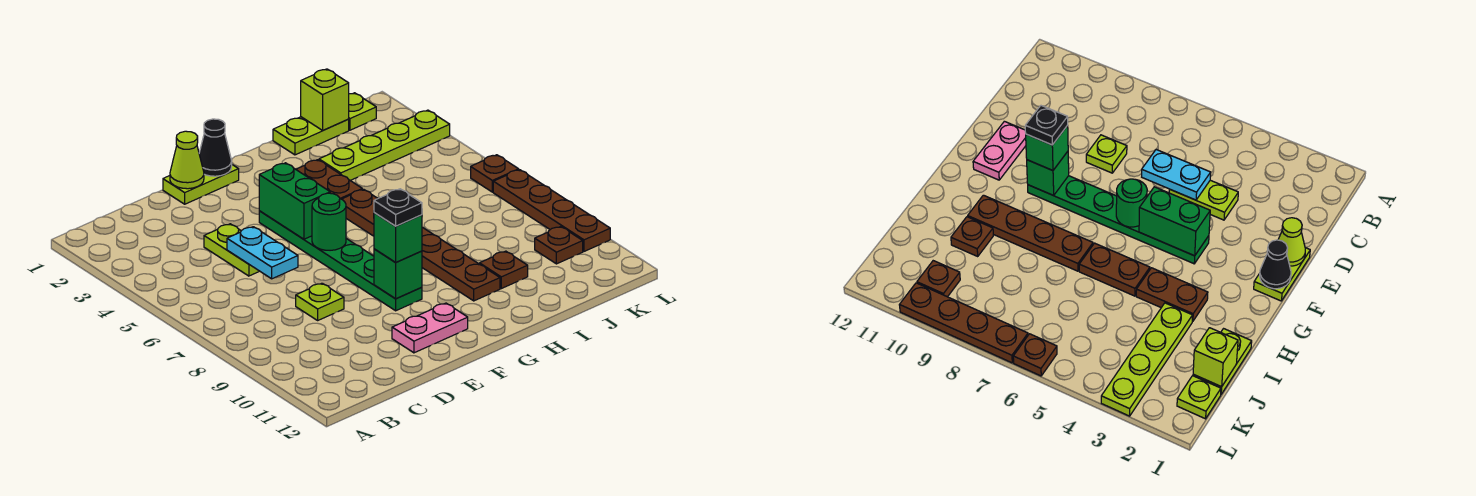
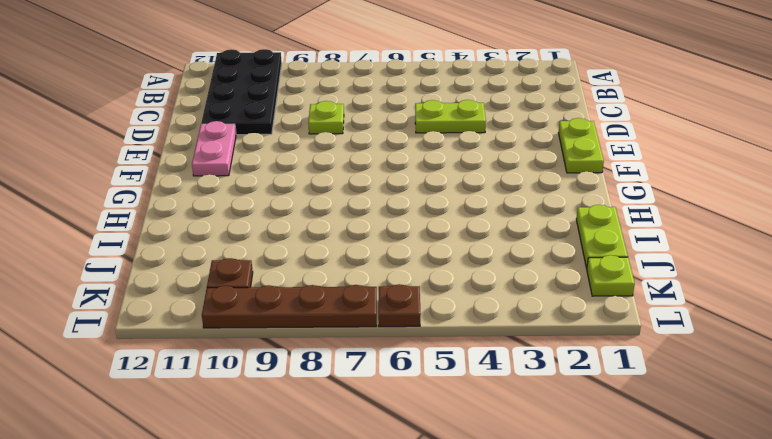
black plate A10:D11 level 1 -> none
none -> green plate F4:F9 level 1
none -> brown plate H3:H4 level 1
none -> brown plate H5:H6 level 1

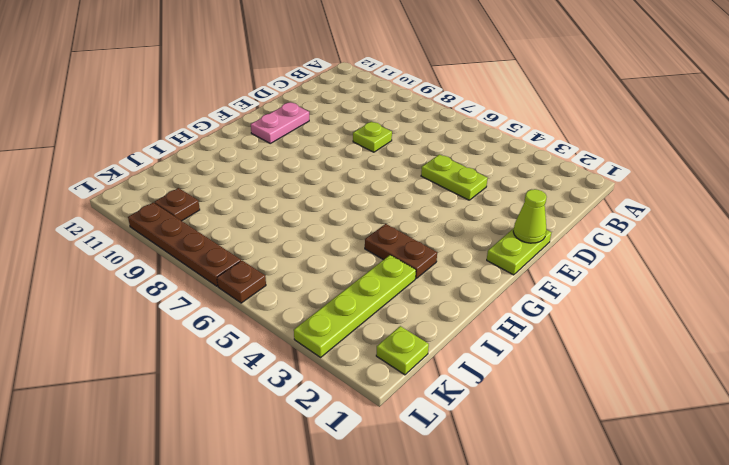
none -> green plate F4:F9 level 1
none -> brown plate H5:H6 level 1
none -> brown plate H7:H10 level 1

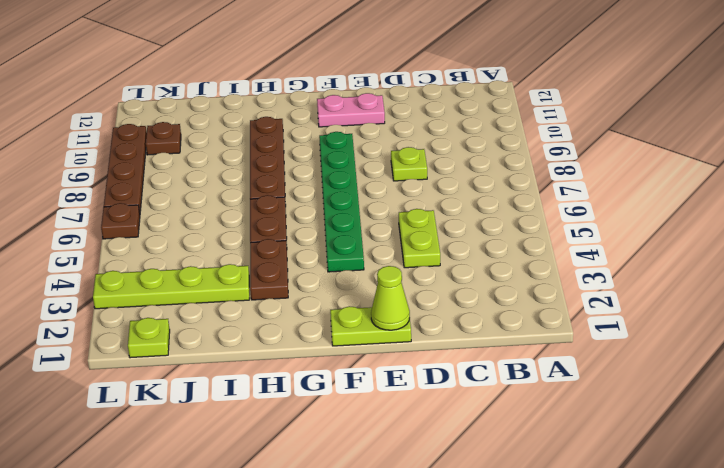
none -> lime plate I1:J1 level 1
none -> brown plate I10 level 1
none -> cyan plate D5:D6 level 2

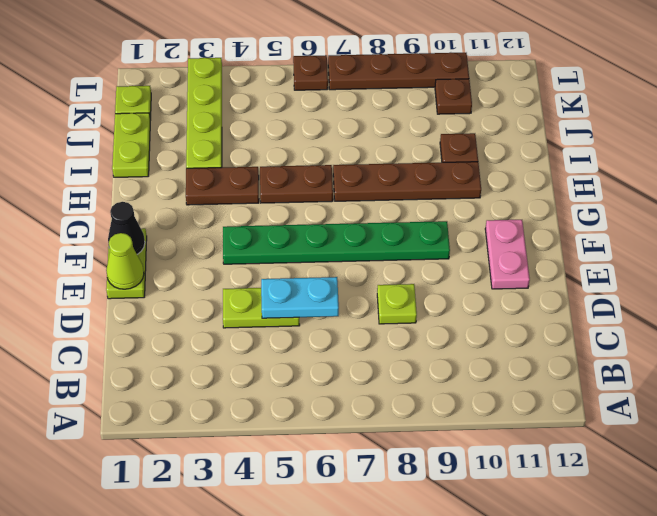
none -> green brick F4:F5 level 2
none -> green round brick F6 level 2
none -> green brick F9 level 2

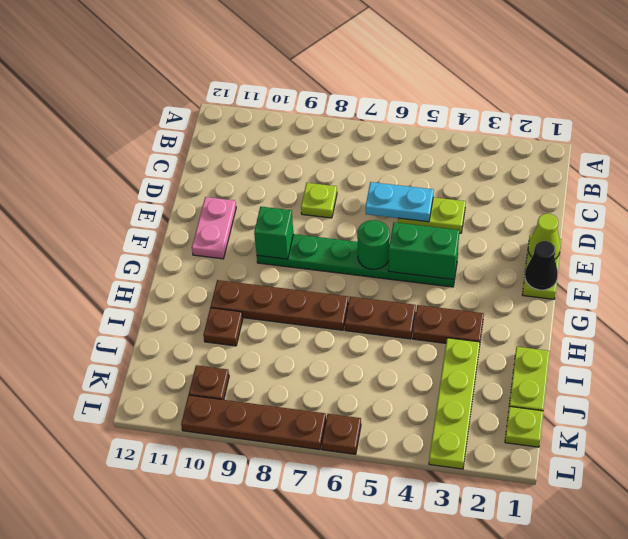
none -> lime brick J1 level 2
none -> green brick F9 level 3
none -> black plate F9 level 4

